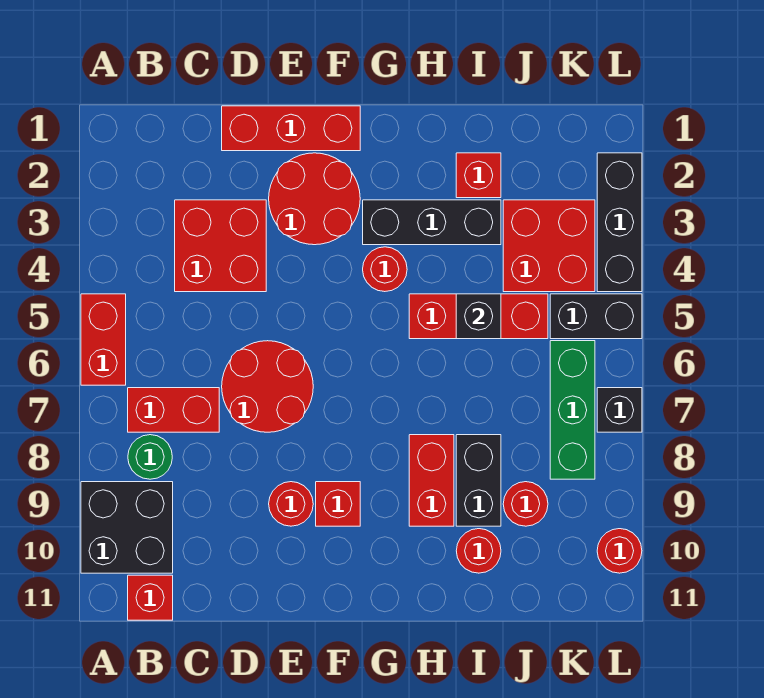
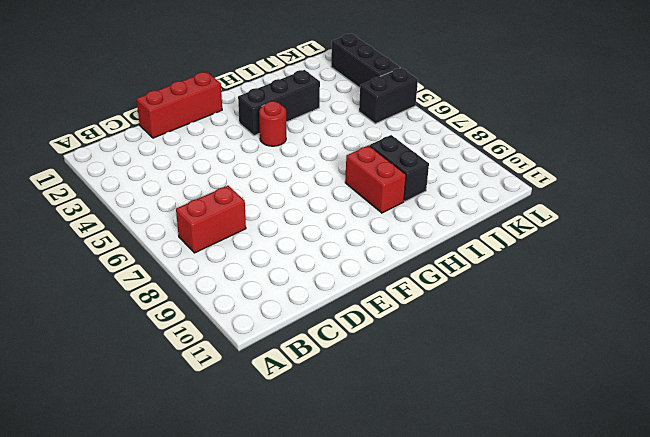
none -> red brick A5:A6 level 1
none -> black brick A9:B10 level 1
none -> green round brick B8 level 1

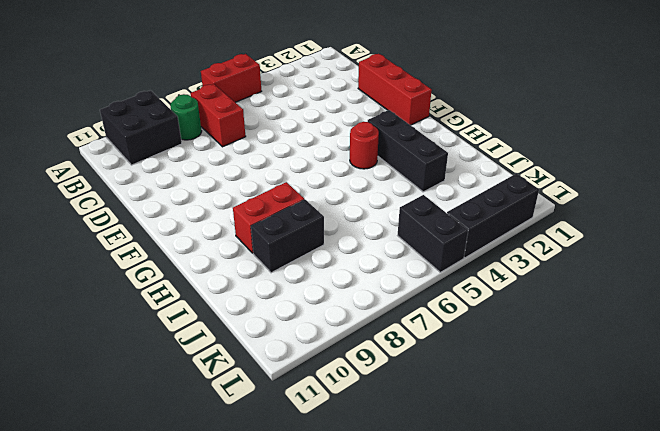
none -> red brick B11 level 1
none -> red brick C3:D4 level 1
none -> red round brick D6:E7 level 1

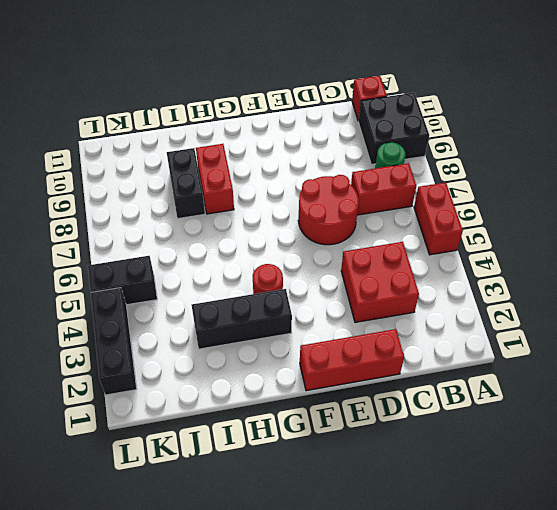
none -> red round brick E2:F3 level 1
none -> red round brick E9 level 1
none -> red brick F9 level 1

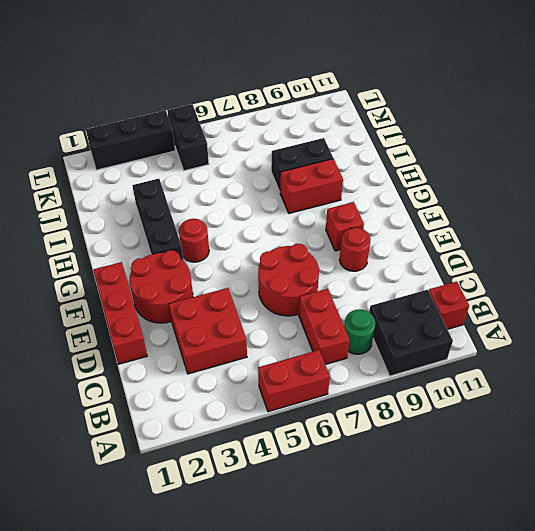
none -> red brick H5:J5 level 1
none -> red brick I2 level 1
none -> red round brick I10 level 1

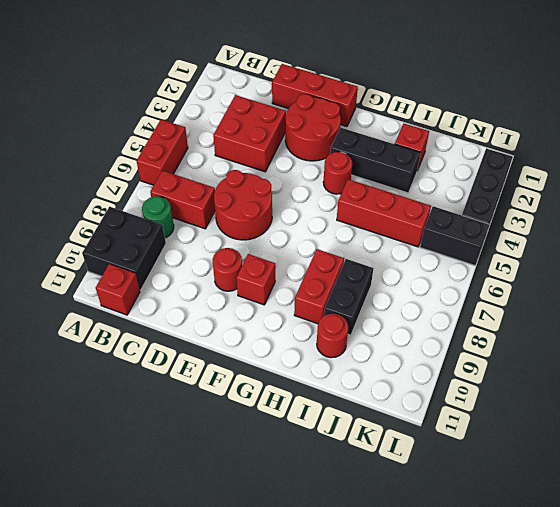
none -> red brick J3:K4 level 1
none -> red round brick J9 level 1
none -> green brick K6:K8 level 1

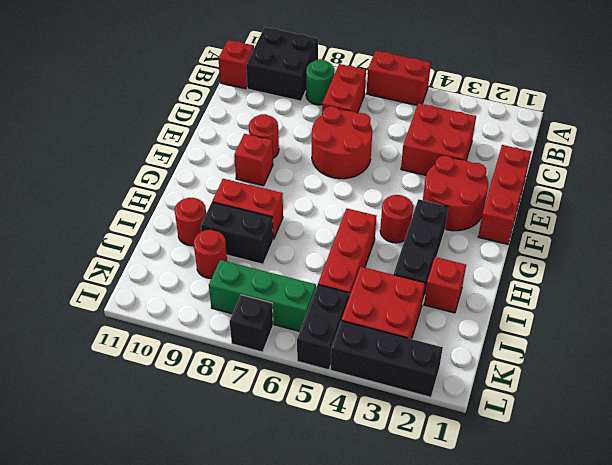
none -> red round brick L10 level 1
none -> black brick I5 level 2

